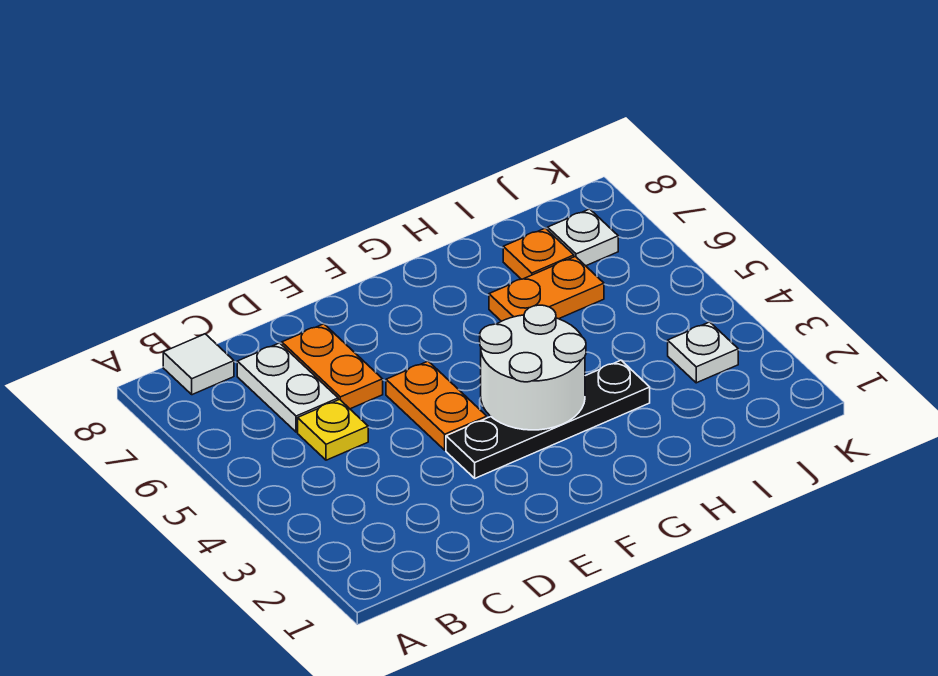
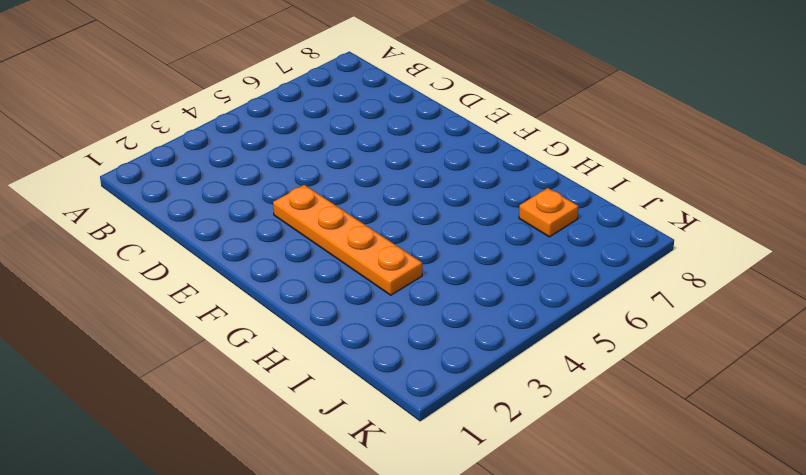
orange plate E3:H3 level 1 -> black plate E3:H3 level 1
none -> white tile B8 level 1
none -> yellow plate C5 level 1

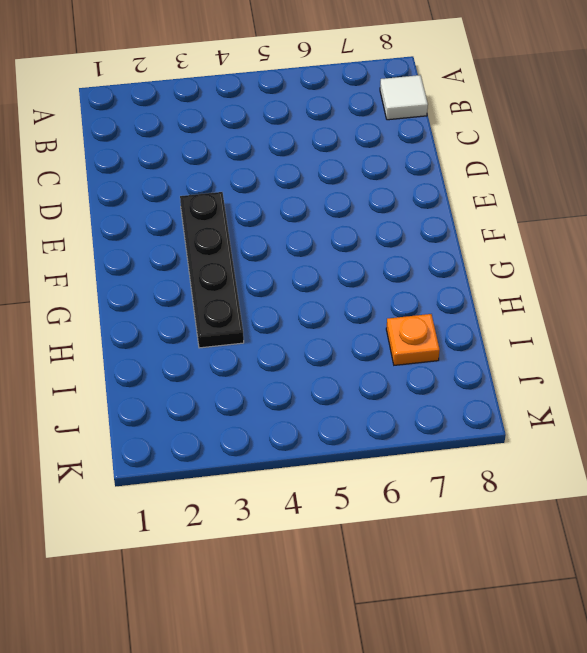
none -> yellow plate C5 level 1
none -> white plate C6:C7 level 1

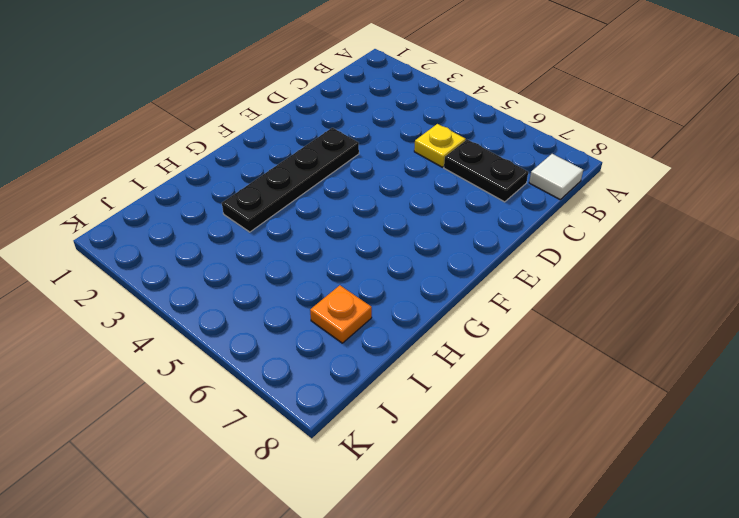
black plate C6:C7 level 1 -> white plate C6:C7 level 1
none -> orange plate D6:D7 level 1
none -> orange plate E4:E5 level 1

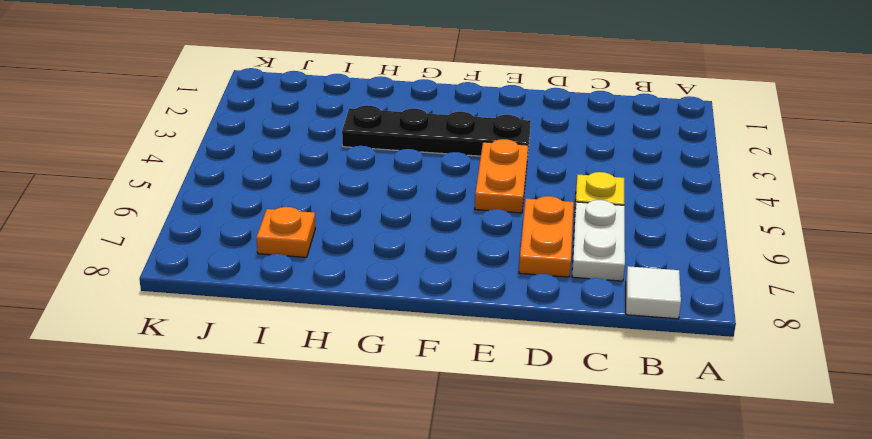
none -> orange plate H6:I6 level 1
none -> white plate J3 level 1

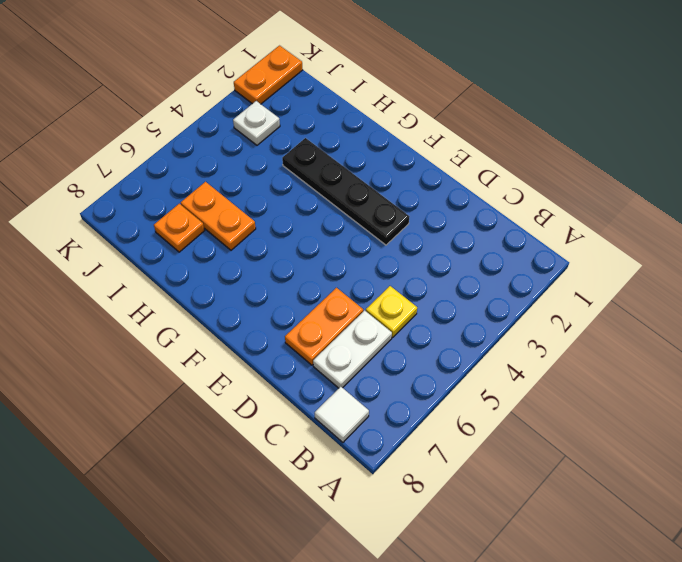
orange plate K1:K2 level 1 -> orange plate E4:E5 level 1
none -> white plate J7 level 1
none -> white round brick F3:G4 level 2

